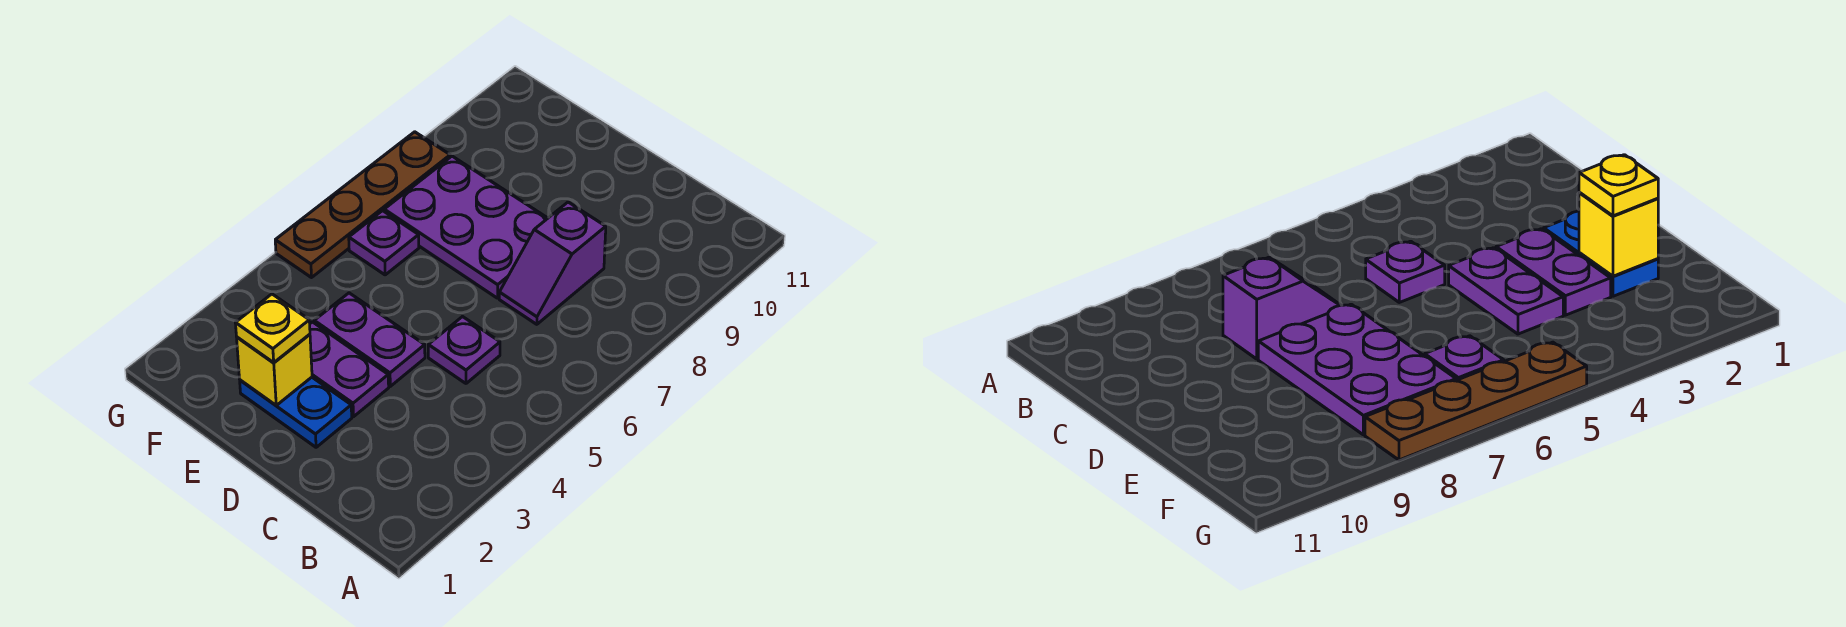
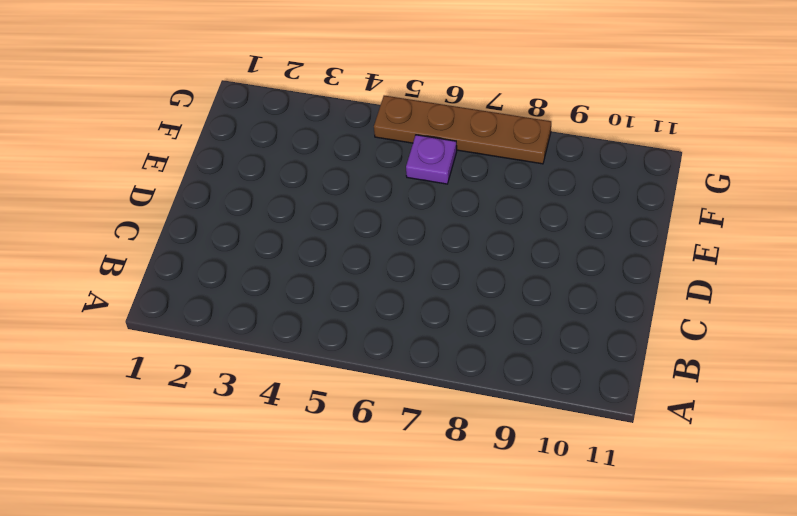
none -> purple plate C5 level 1
none -> purple slope C7:C8 level 1 top 8

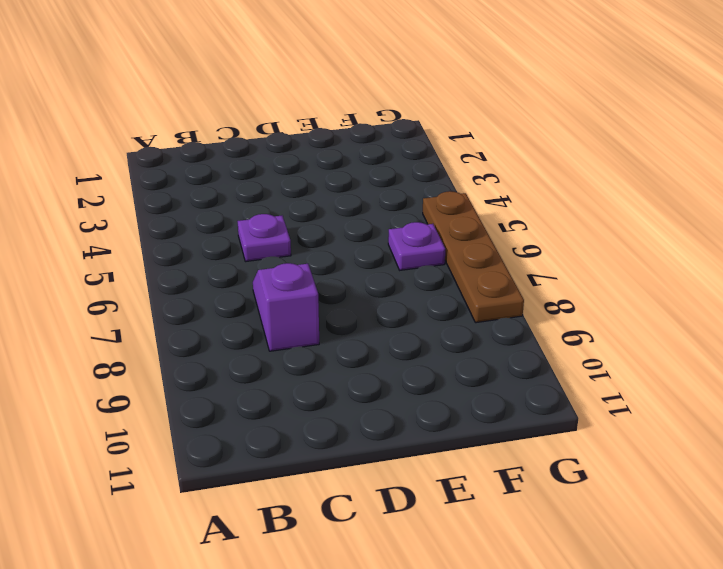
none -> blue plate D2:E2 level 1
none -> purple plate D3:E3 level 1

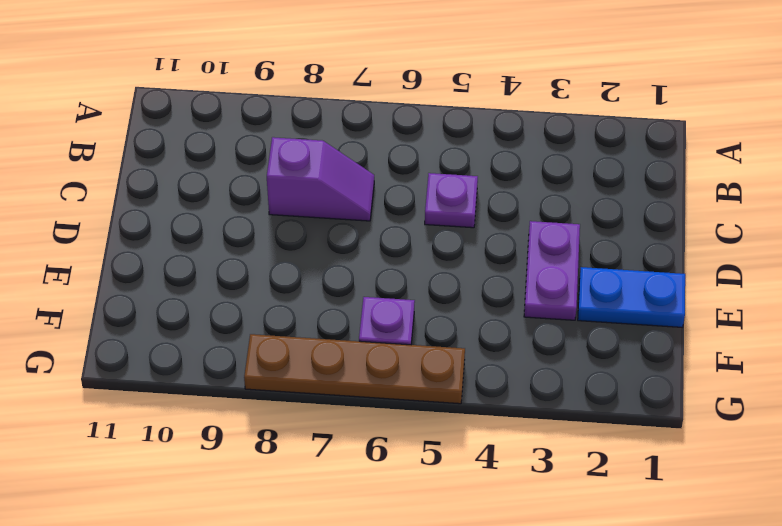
blue plate E1:E2 level 1 -> blue plate D2:E2 level 1
none -> purple plate D4:E4 level 1
none -> purple plate D7:F8 level 1

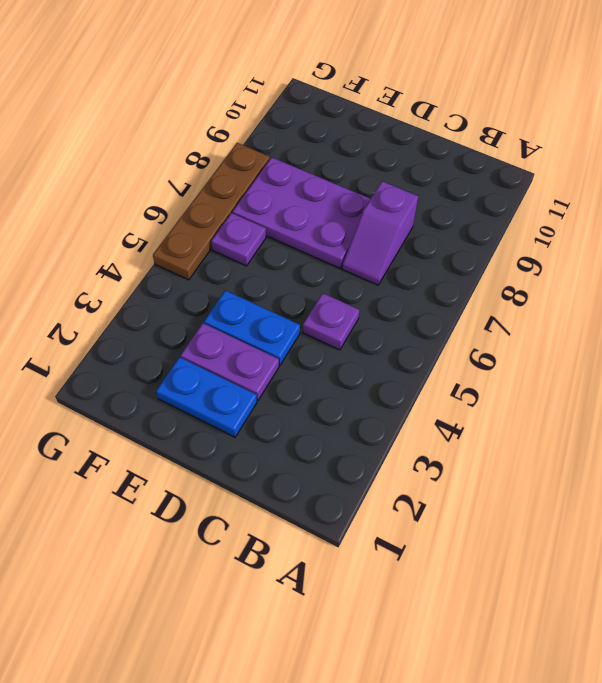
blue plate D4:E4 level 1 -> purple plate D4:E4 level 1
none -> yellow brick E2 level 2
none -> yellow plate E2 level 3

